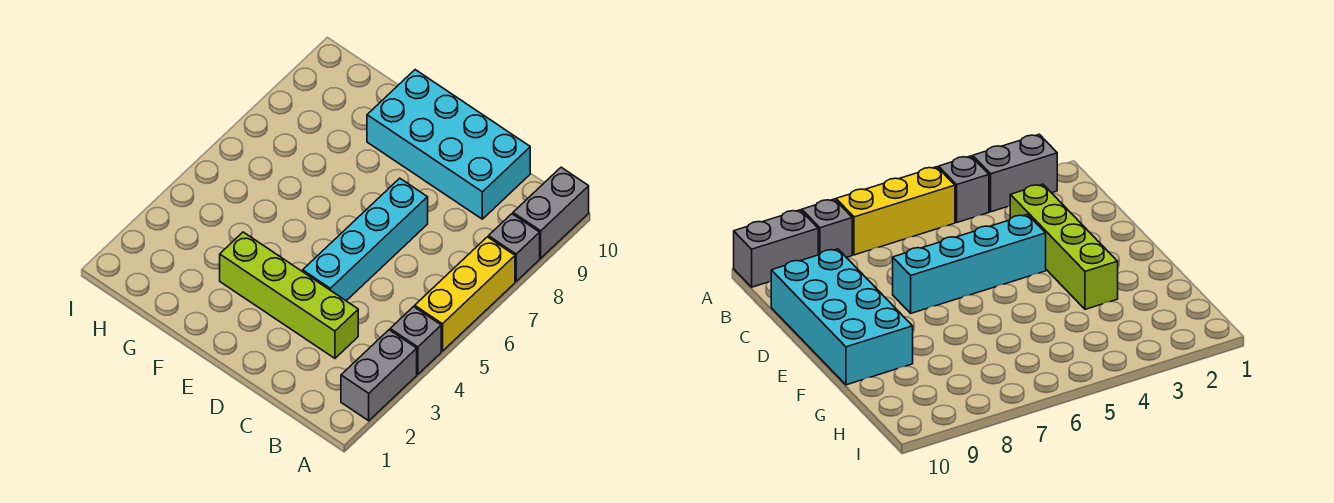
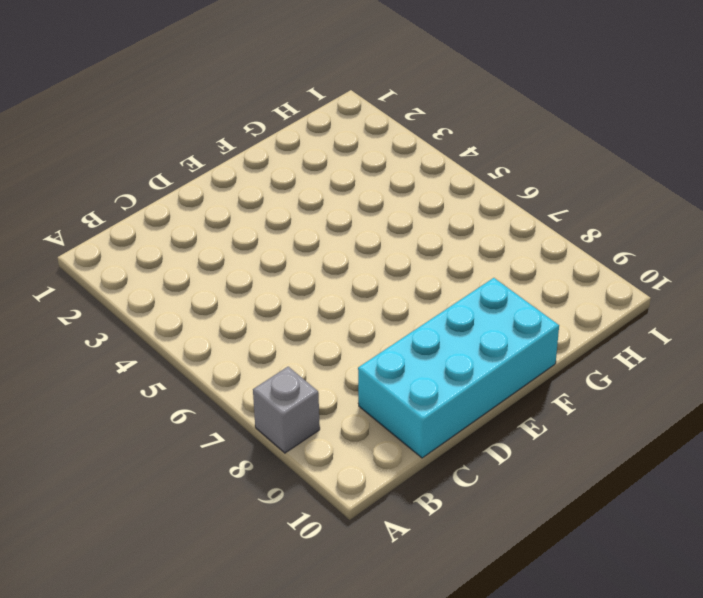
none -> grey brick A2:A3 level 1
none -> grey brick A4 level 1

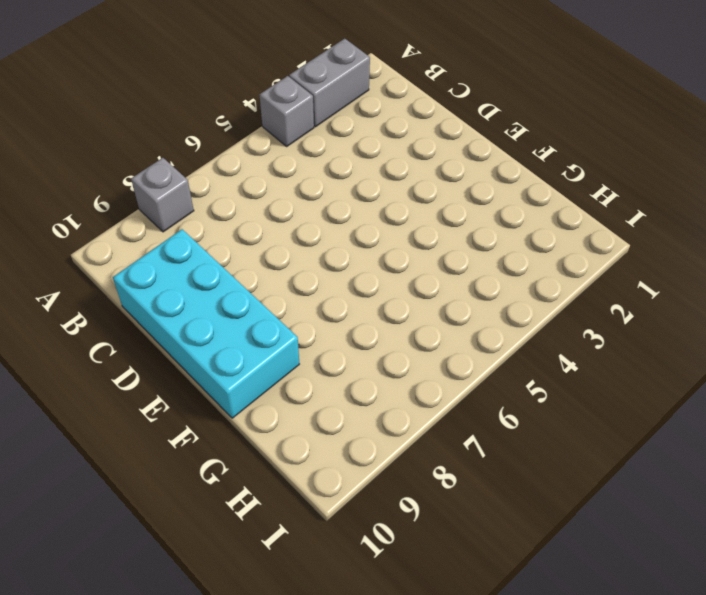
none -> yellow brick A5:A7 level 1
none -> grey brick A9:A10 level 1

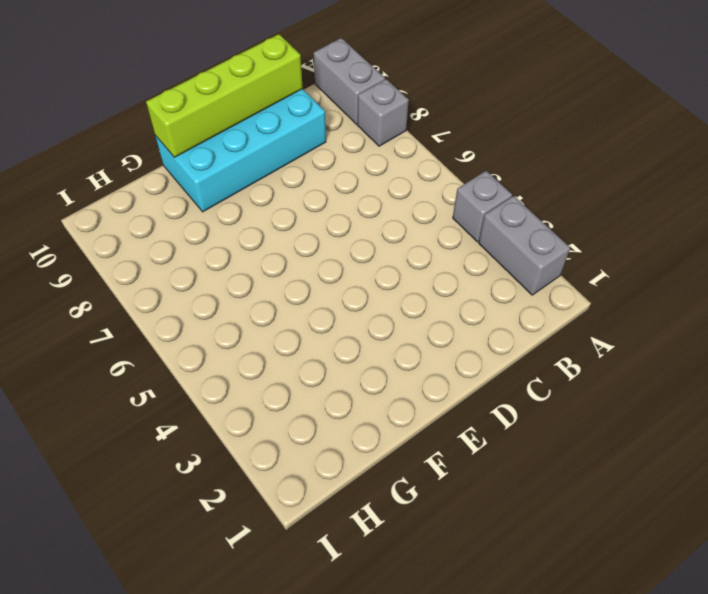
lime brick C10:F10 level 2 -> lime brick C3:F3 level 1
none -> yellow brick A5:A7 level 1
none -> cyan brick D4:D7 level 1

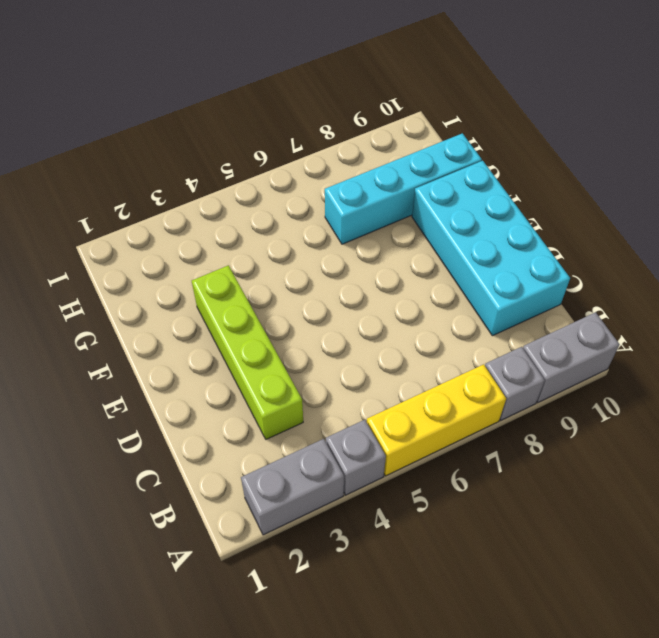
cyan brick G7:G10 level 1 -> cyan brick D4:D7 level 1

